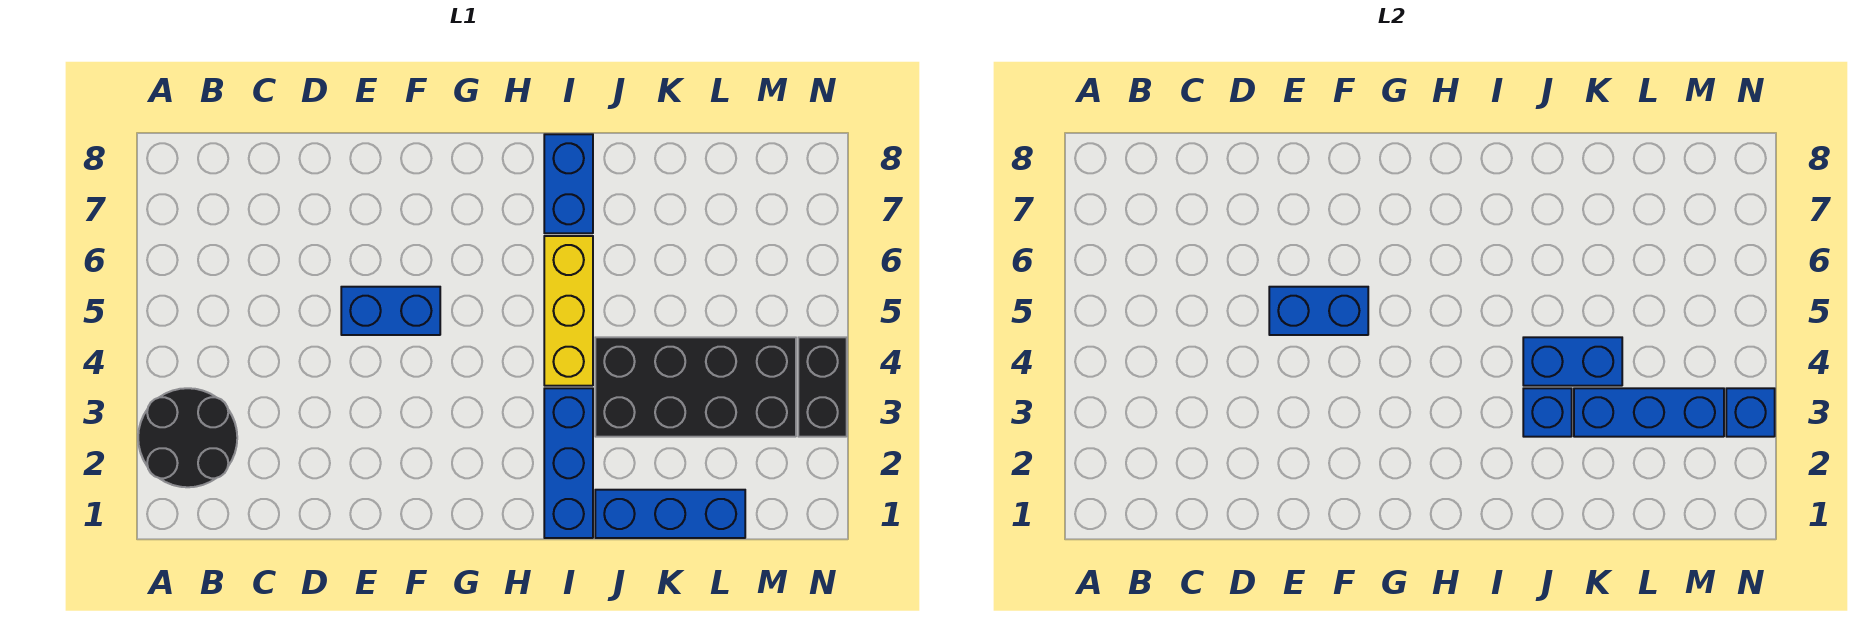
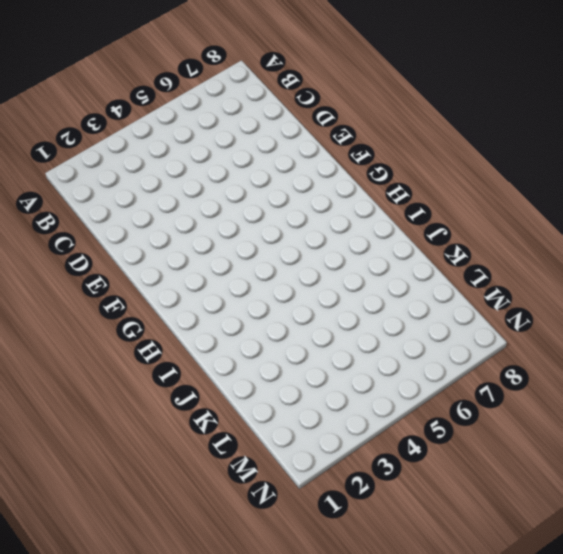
none -> black round brick A2:B3 level 1
none -> blue brick E5:F5 level 1
none -> blue brick I1:I3 level 1

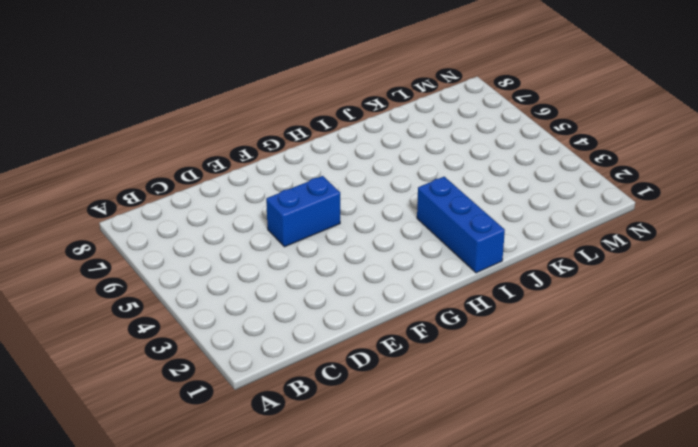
none -> black round brick A2:B3 level 1
none -> yellow brick I4:I6 level 1
none -> blue brick I7:I8 level 1

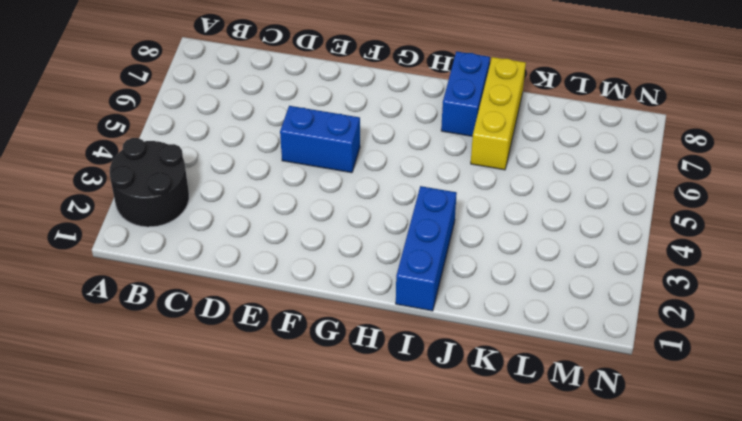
yellow brick J6:J8 level 1 -> yellow brick I4:I6 level 1
none -> blue brick J1:L1 level 1
none -> black brick J3:M4 level 1
none -> black brick N3:N4 level 1

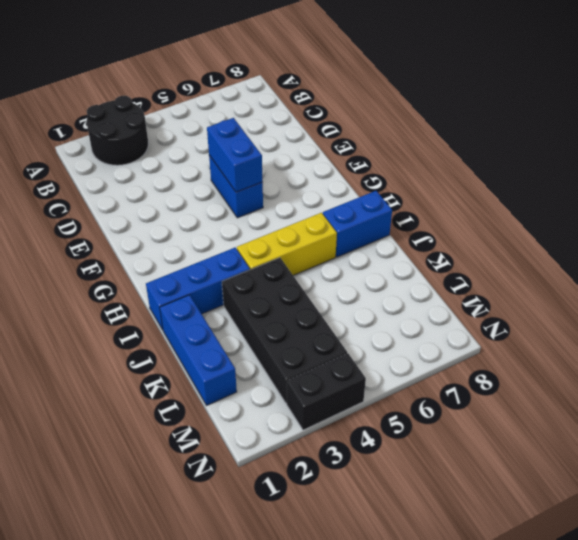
none -> blue brick J3 level 2
none -> blue brick J4:K4 level 2
none -> blue brick K3:M3 level 2

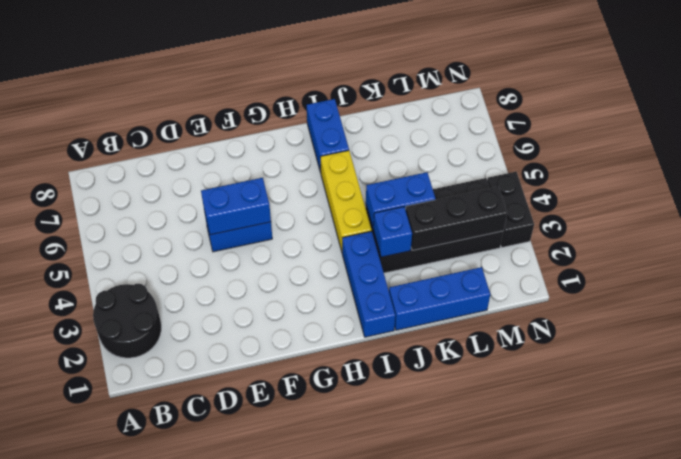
black brick K3:M3 level 2 -> blue brick K3:M3 level 2
none -> blue brick N3 level 2

